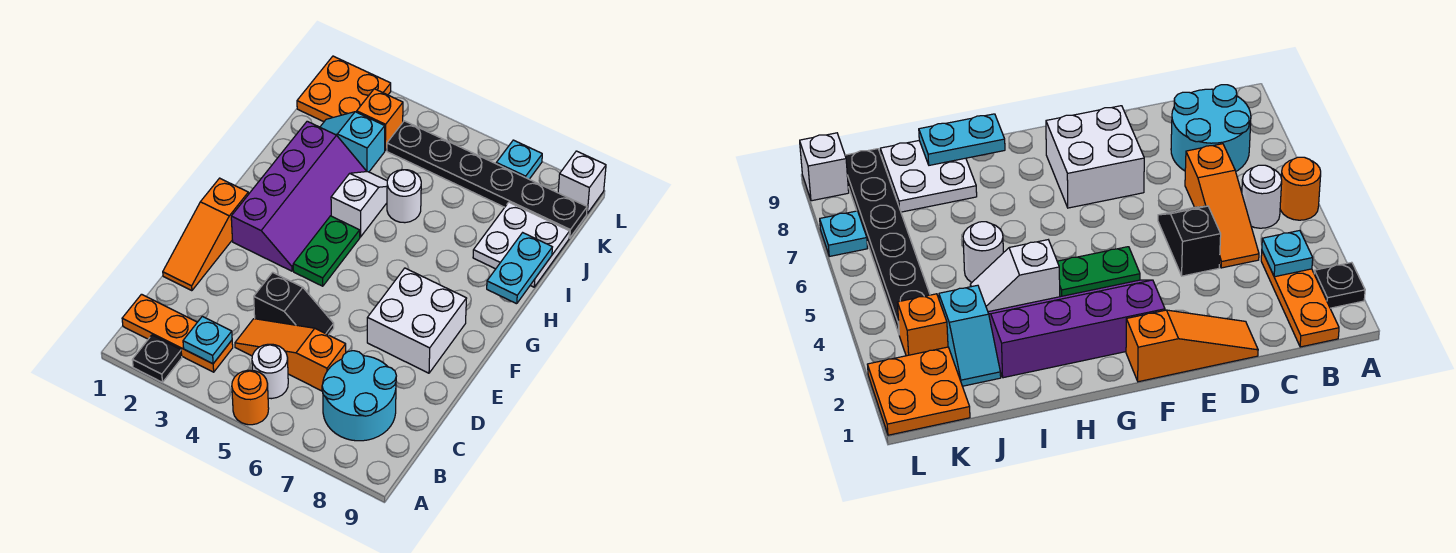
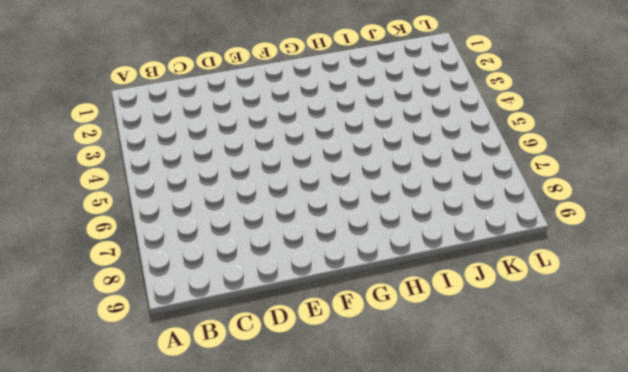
none -> black plate A2 level 1
none -> orange round brick A5 level 1
none -> orange plate B1:B3 level 1

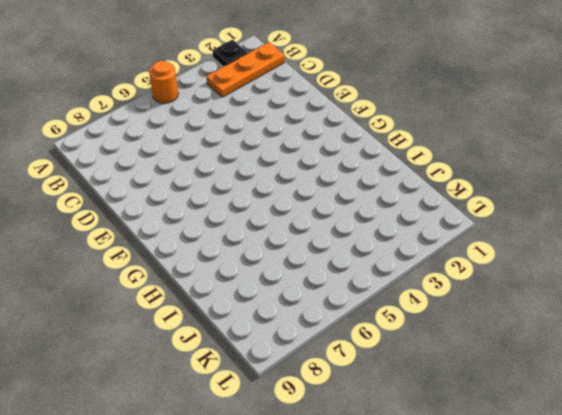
none -> white round brick B5 level 1
none -> cyan round brick B7:C8 level 1
none -> orange slope C4:C6 level 1 top 6

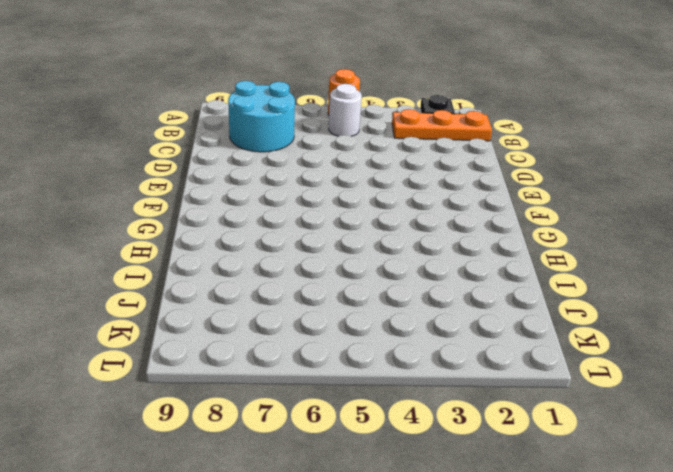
none -> orange slope C4:C6 level 1 top 6
none -> orange slope D1:F1 level 1 top F
none -> black slope D4:D5 level 1 top 4

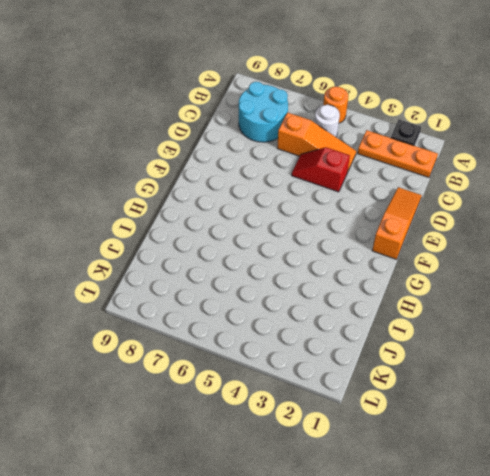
red slope D4:D5 level 1 top 4 -> black slope D4:D5 level 1 top 4
none -> white brick E7:F8 level 1
none -> purple slope F2:I3 level 1 top 2
none -> green plate F4:G4 level 1

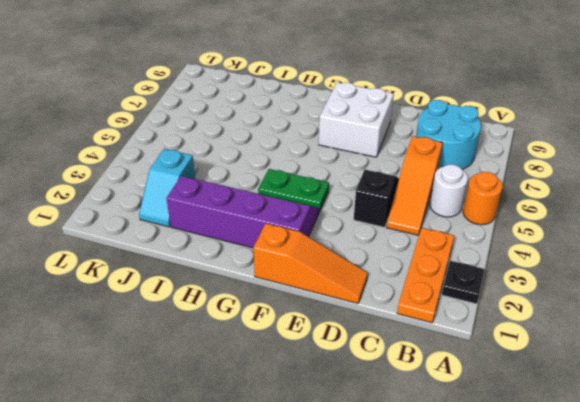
none -> white slope H4:I4 level 1 top H
none -> white round brick I5 level 1
none -> white plate I8:J9 level 1

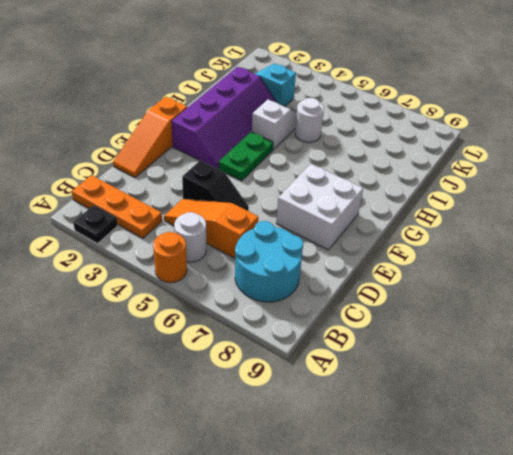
none -> white plate I8:J9 level 1
none -> orange plate K1:L2 level 1
none -> orange brick K3 level 1

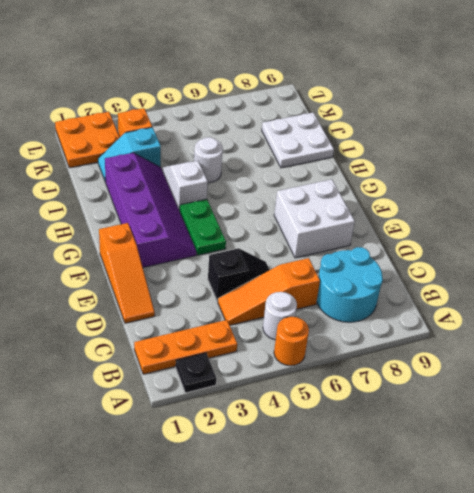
none -> black plate K4:K9 level 1
none -> cyan plate L7 level 1
none -> white brick L9 level 1

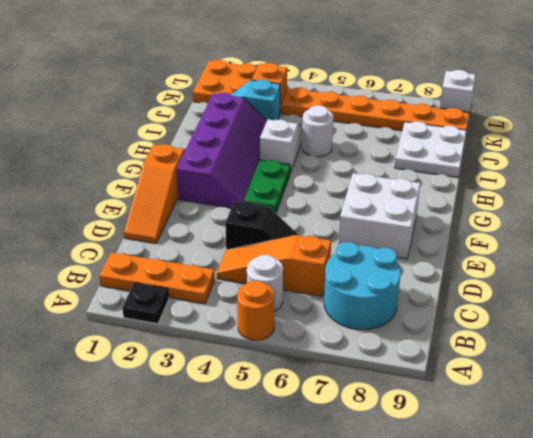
orange plate K4:K9 level 1 -> black plate K4:K9 level 1
none -> cyan plate L7 level 1
none -> cyan plate B3 level 2
none -> cyan plate H9:I9 level 2

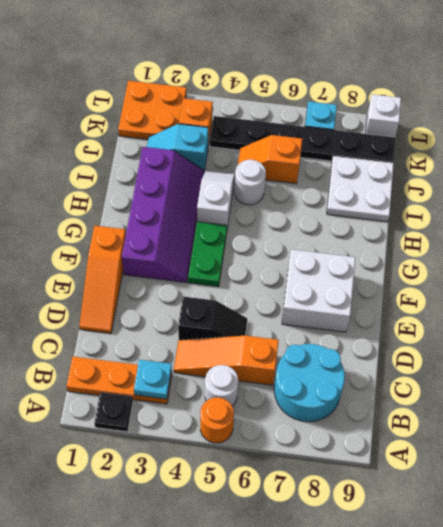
orange slope J5:J6 level 1 top 6 -> none
none -> cyan plate H9:I9 level 2

